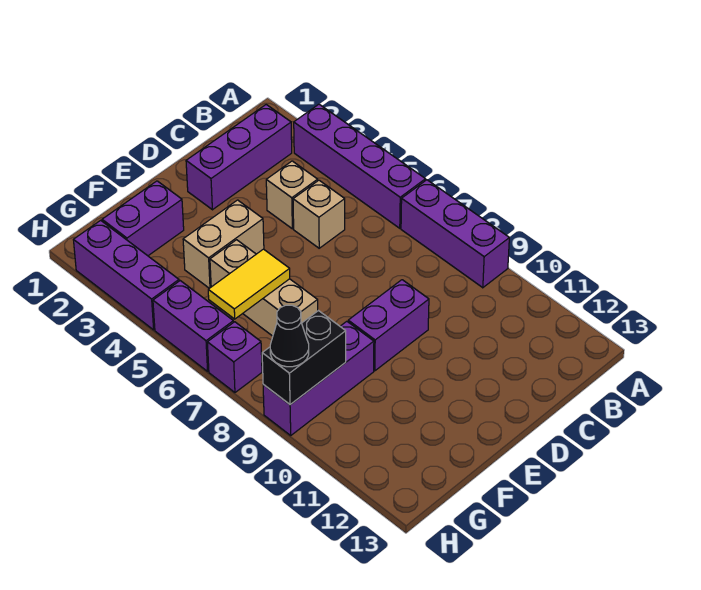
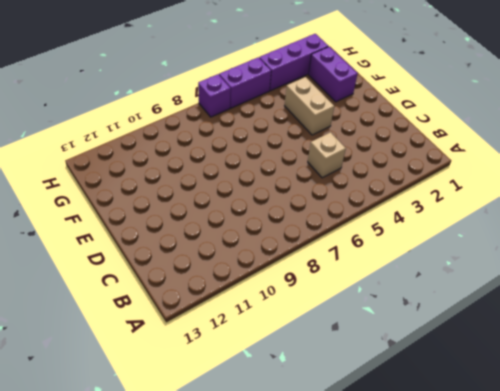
none -> purple brick A3:A6 level 1
none -> purple brick A7:A9 level 1
none -> purple brick B2:D2 level 1

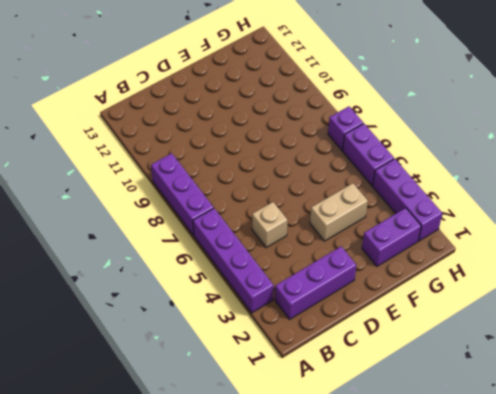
none -> tan brick C4 level 1
none -> purple brick D9:E9 level 1
none -> tan brick F5:F7 level 1

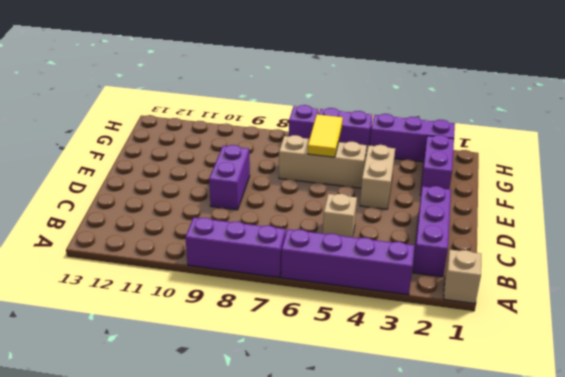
tan brick A1 level 1 -> tan brick C4 level 1
none -> purple brick F9:H9 level 1
none -> black brick G9:H9 level 2
none -> black cone H9 level 3

